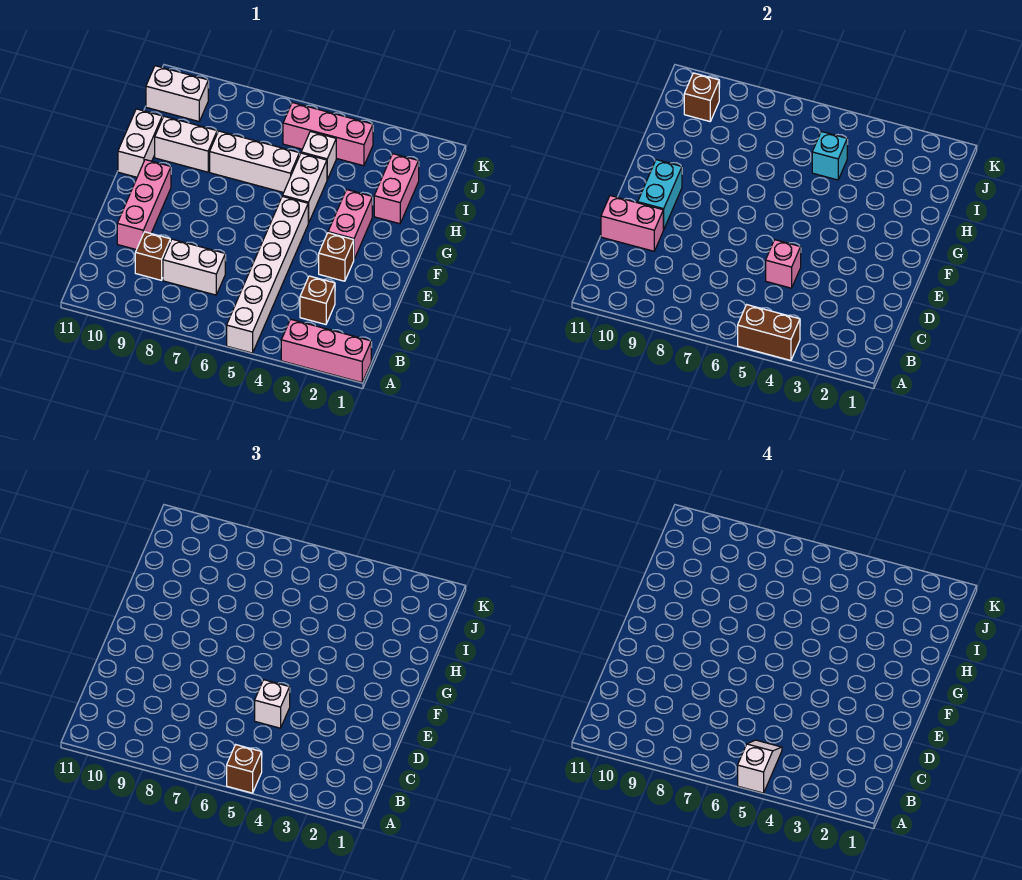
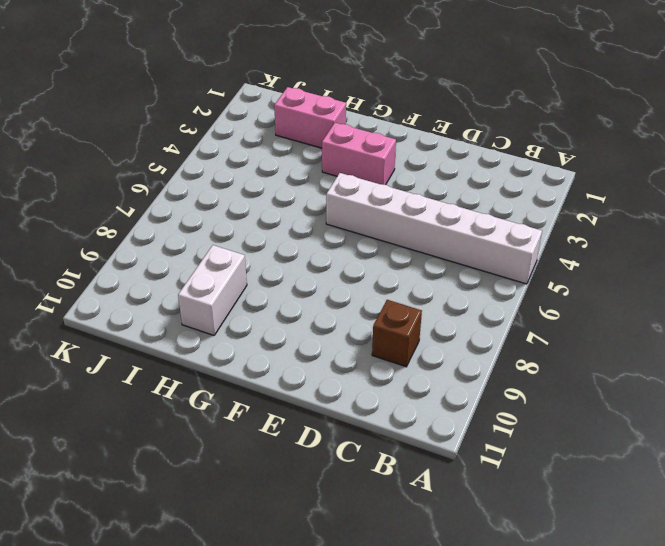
none -> pink brick A1:A3 level 1
none -> brown brick C3 level 1
none -> white brick C7:C8 level 1

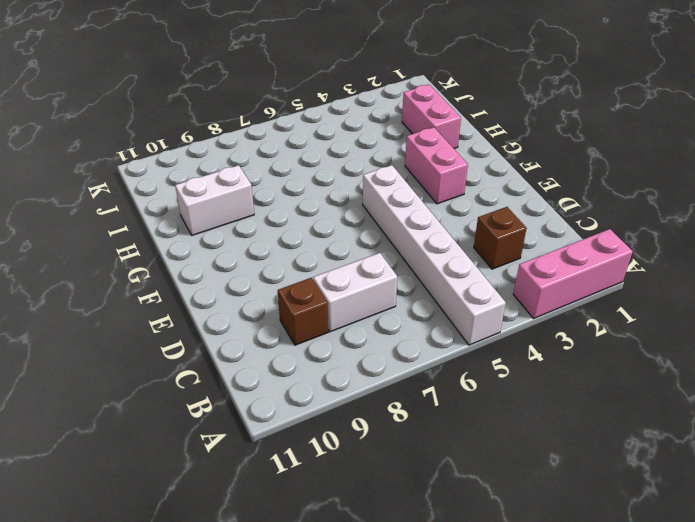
none -> pink brick D10:F10 level 1
none -> brown brick E3 level 1
none -> white brick G5:H5 level 1

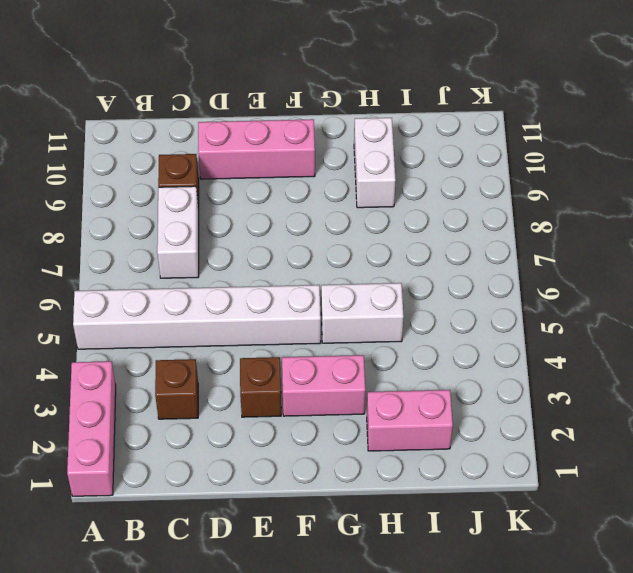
none -> white brick G11:H11 level 1
none -> white brick H6:H8 level 1
none -> white brick I5 level 1

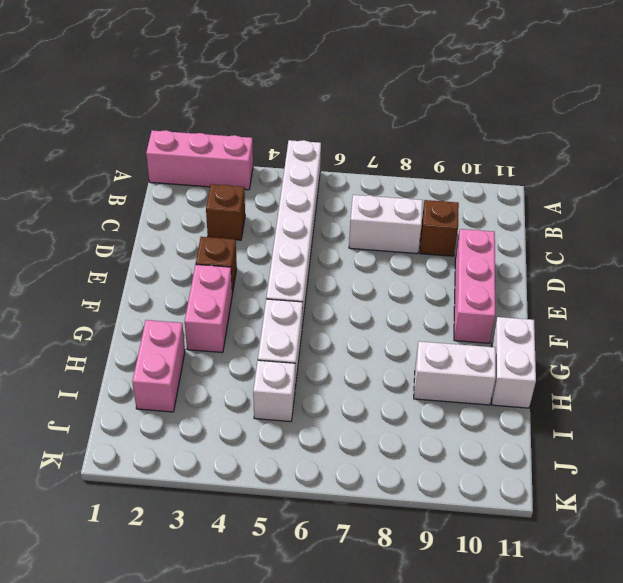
none -> white brick H6:H8 level 1
none -> pink brick J4:J6 level 1
none -> white brick J10:J11 level 1

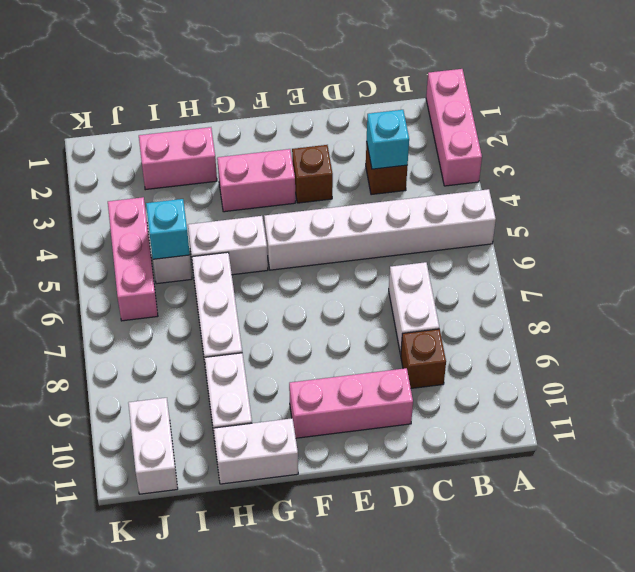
cyan brick C3 level 2 -> none
none -> brown brick A4:A5 level 2
none -> pink brick D5 level 2
none -> pink brick D10:D11 level 2

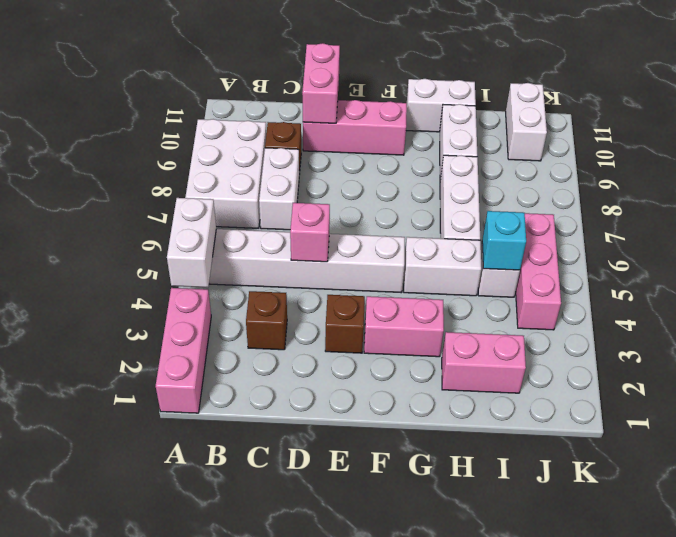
white brick A4:A5 level 2 -> brown brick A4:A5 level 2
white brick A7:B9 level 1 -> none
none -> cyan brick E10:F10 level 2
none -> brown brick J10 level 2
none -> brown brick A5 level 3

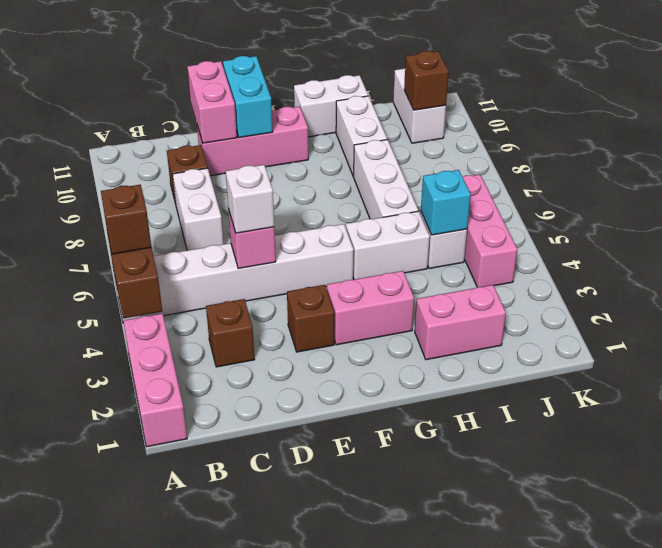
cyan brick E10:E11 level 2 -> cyan brick E10:F10 level 2
none -> white slope A5:B5 level 4 top A

